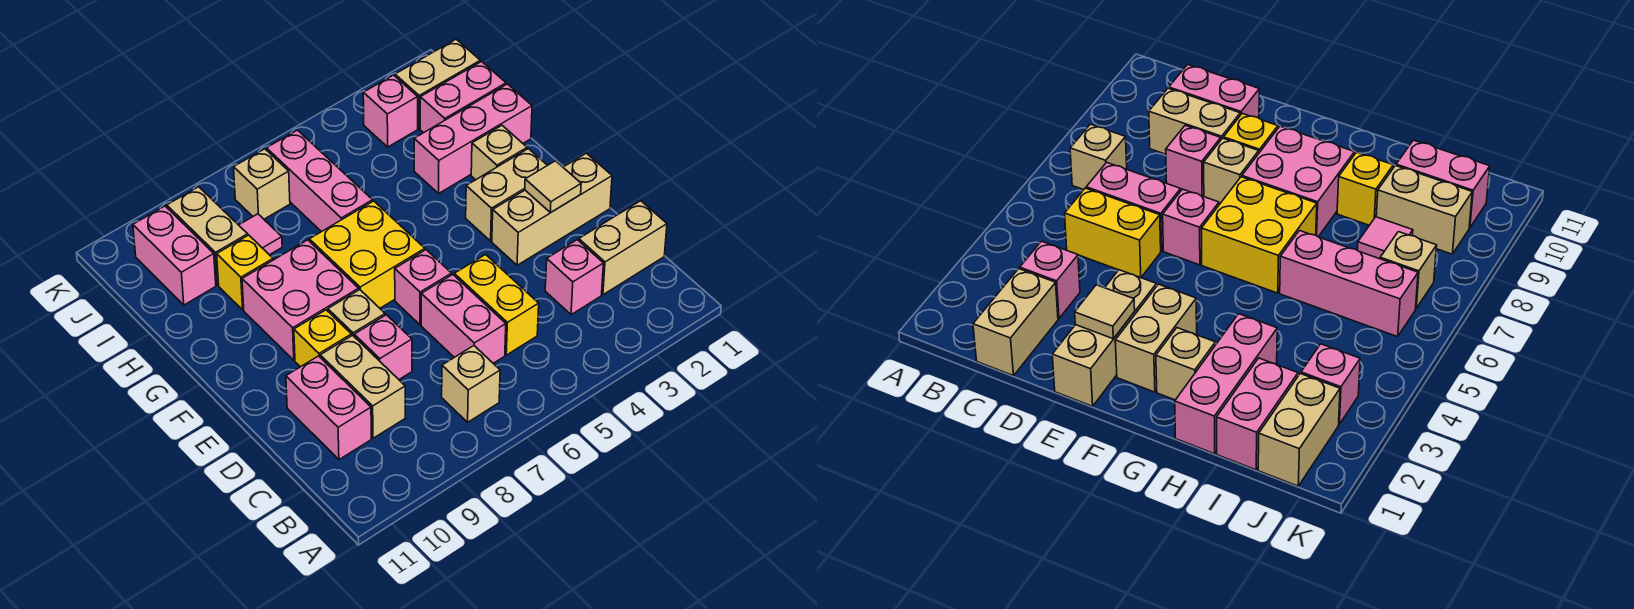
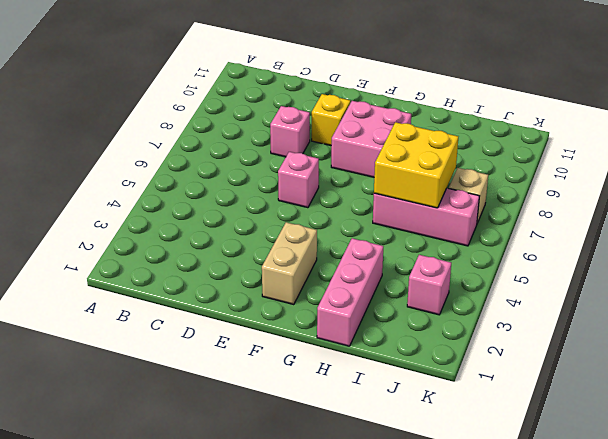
yellow brick H6:I7 level 2 -> yellow brick F6:G7 level 1
none -> tan brick B7 level 1
none -> tan brick C1:C2 level 1
none -> pink brick C3 level 1

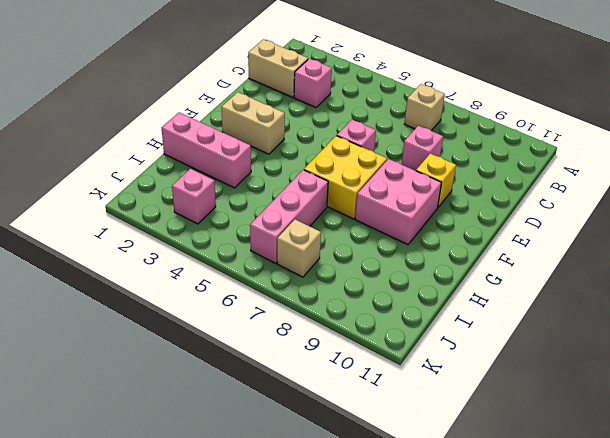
none -> yellow brick C5:D5 level 1
none -> pink brick C6:D6 level 1
none -> tan brick C9:D9 level 1

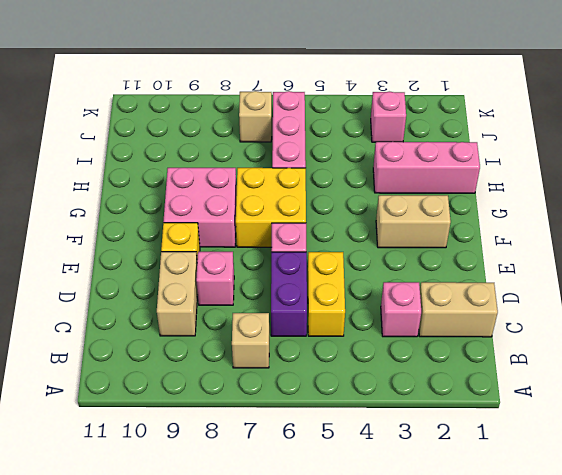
purple brick C6:D6 level 1 -> pink brick C6:D6 level 1
none -> pink brick C10:D10 level 1
none -> tan brick E1:E3 level 1
none -> tan brick E8 level 1

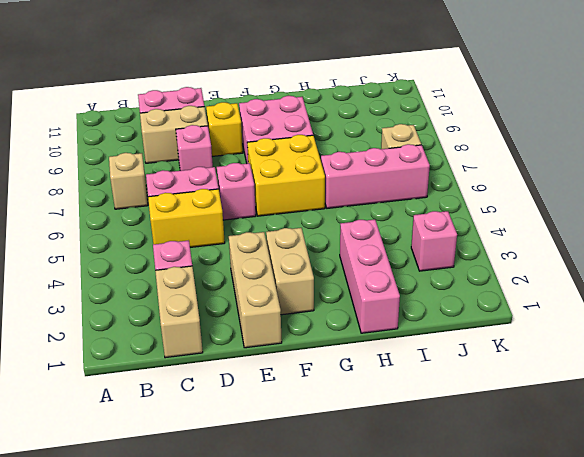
none -> tan brick E8 level 1
none -> tan brick G2 level 1
none -> yellow brick H9 level 1

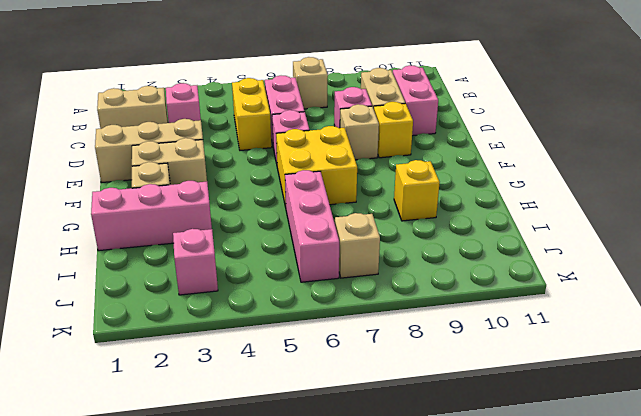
none -> pink brick F8:G9 level 1
none -> pink brick I1:I2 level 1
none -> pink tile I8 level 1

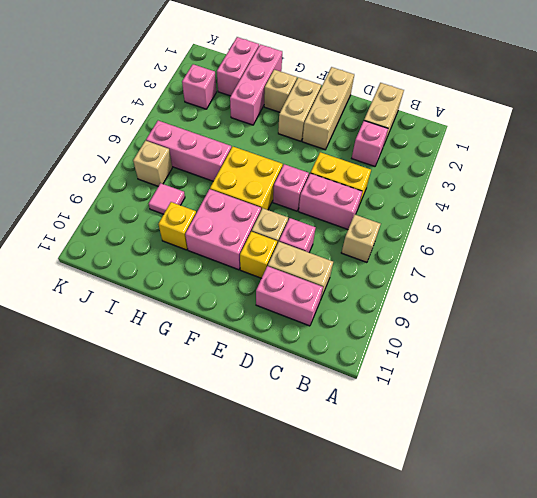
none -> tan brick I9:J9 level 1
none -> pink brick I10:J10 level 1
none -> tan brick J1:J2 level 1

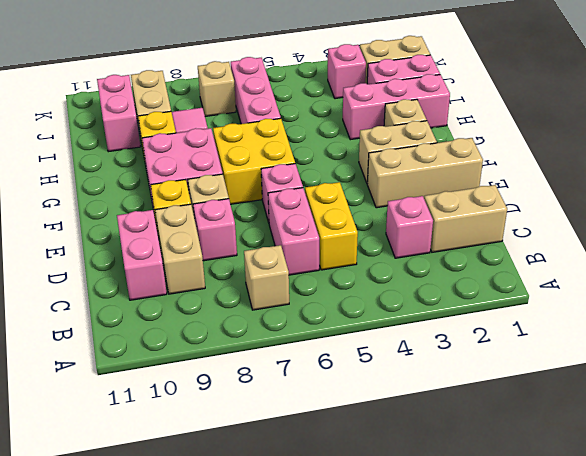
none -> tan tile E2 level 2

